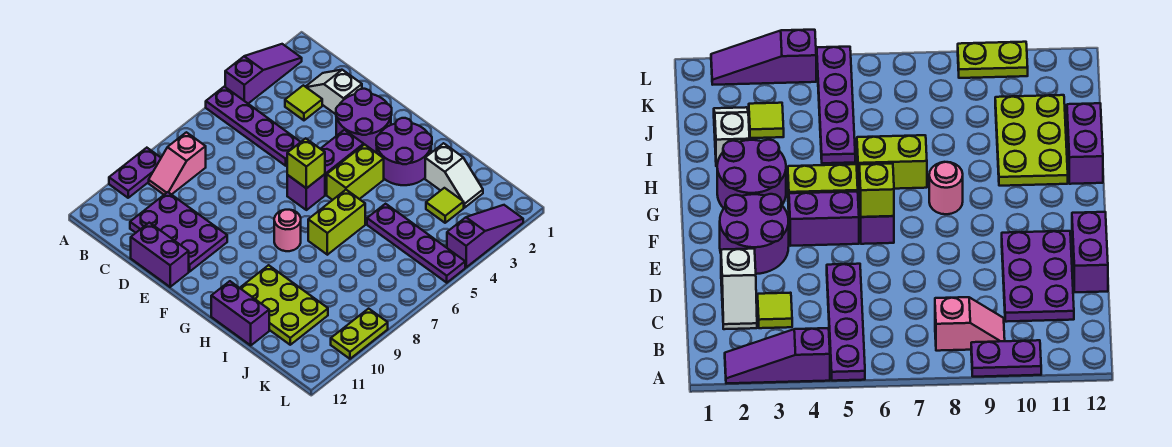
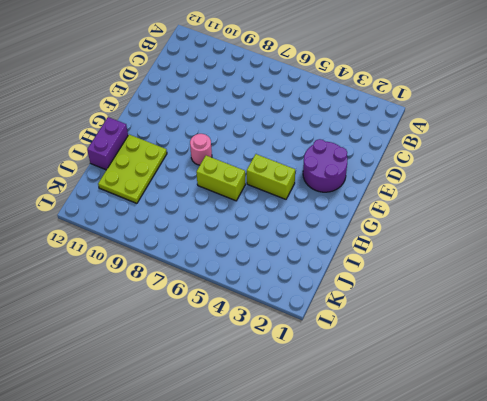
none -> purple slope A2:A4 level 1 top 4
none -> purple plate A5:D5 level 1
none -> purple plate A9:A10 level 1

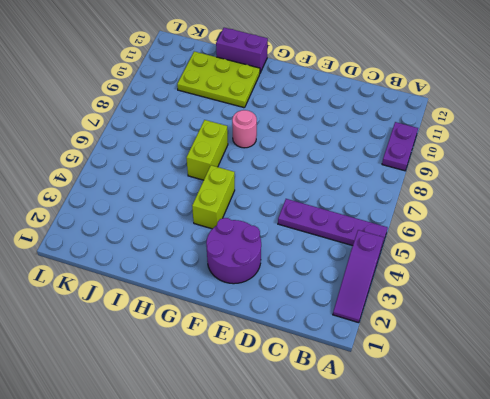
none -> pink slope B8:B9 level 1 top 8
none -> white slope C2:D2 level 1 top D
none -> lime tile C3 level 1

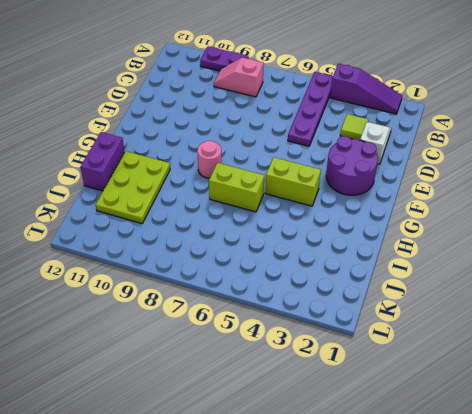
none -> purple plate C10:E11 level 1
none -> purple brick D12:E12 level 1
none -> purple brick F4:F5 level 1

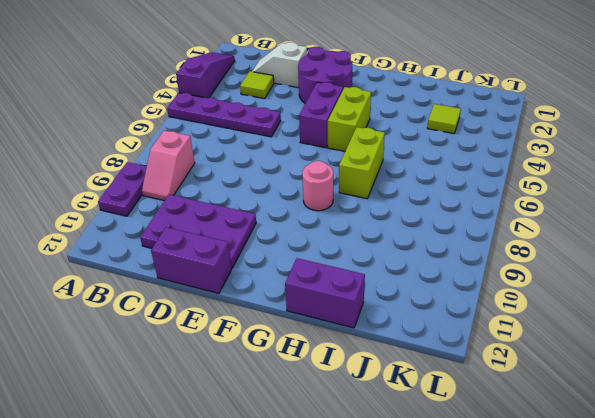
none -> purple brick F6 level 1
none -> purple round brick G2:H3 level 1
none -> lime plate H10:J11 level 1

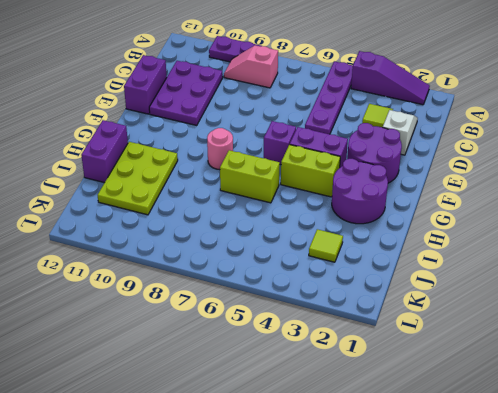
none -> white slope I2:J2 level 1 top I
none -> purple plate I5:L5 level 1
none -> purple slope L2:L4 level 1 top 4

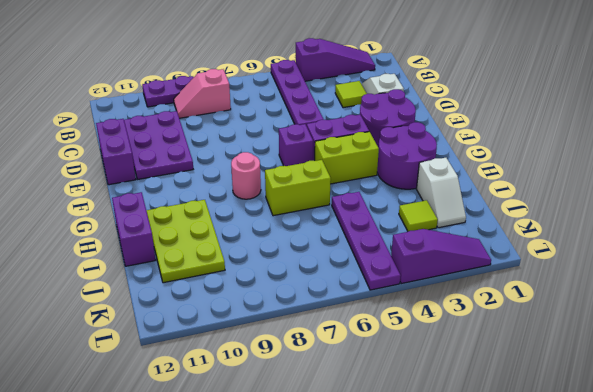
none -> lime plate L9:L10 level 1
none -> lime brick F6 level 2

